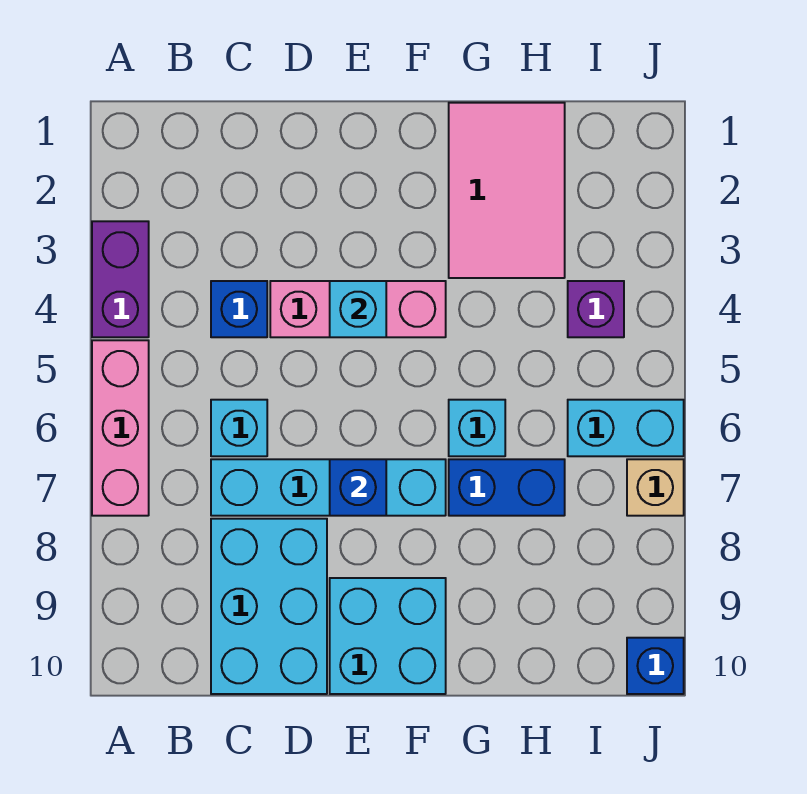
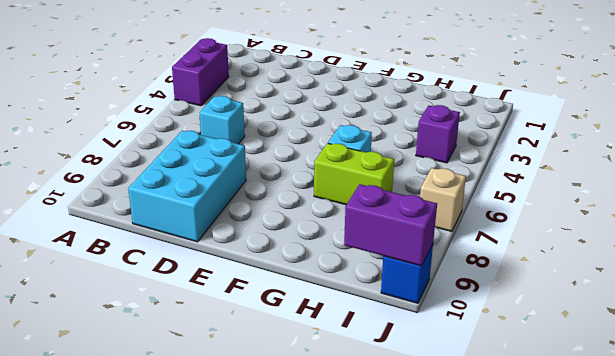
lime brick G7:H7 level 1 -> blue brick G7:H7 level 1
purple brick I10:J10 level 2 -> none
none -> pink brick A5:A7 level 1
none -> blue brick C4 level 1
none -> cyan brick C7:F7 level 1

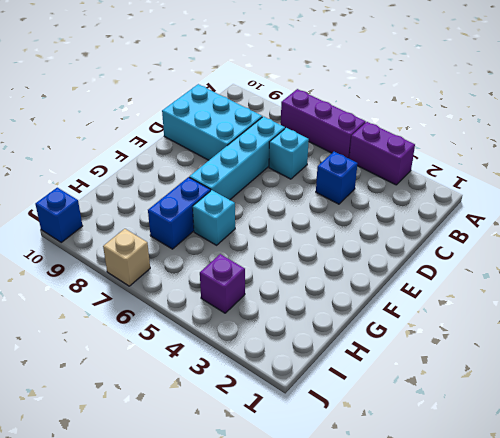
purple brick A5:A7 level 1 -> pink brick A5:A7 level 1
none -> pink brick D4:F4 level 1
none -> cyan brick E9:F10 level 1
none -> pink tile G1:H3 level 1

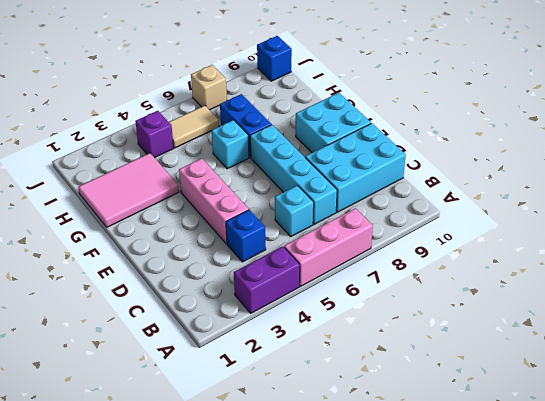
tan tile I5:I6 level 1 -> cyan brick I6:J6 level 1
none -> cyan brick E4 level 2
none -> blue brick E7 level 2

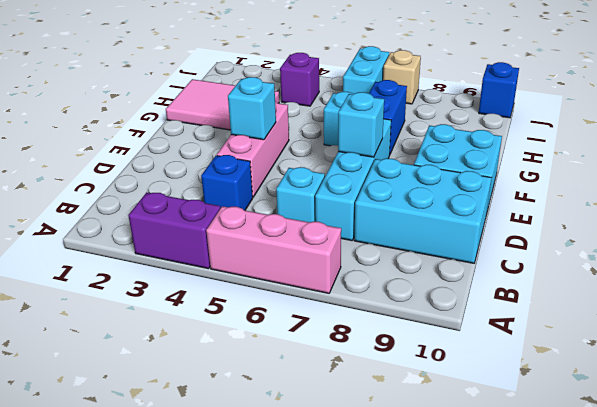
cyan brick E7 level 2 -> blue brick E7 level 2

